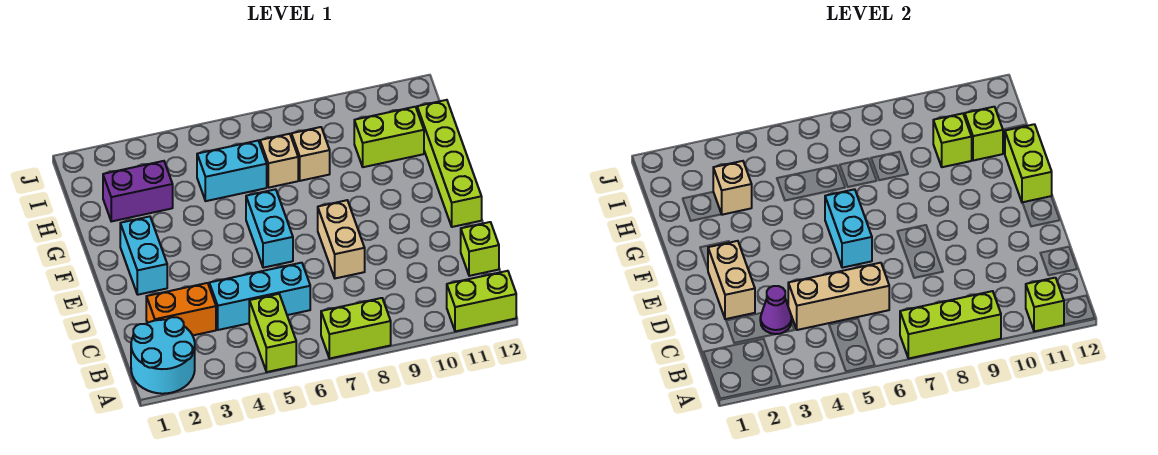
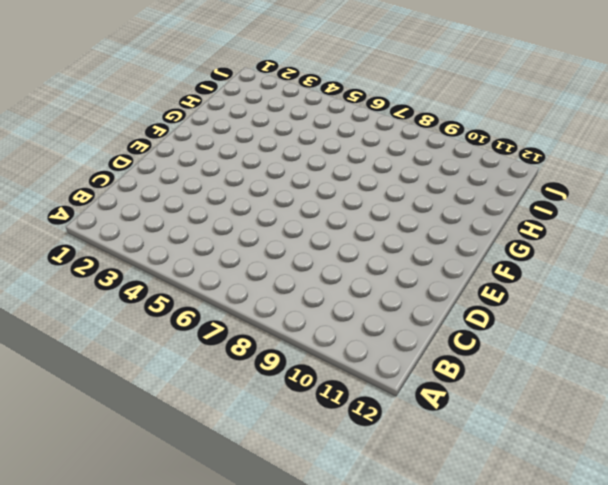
none -> cyan round brick A1:B2 level 1
none -> lime brick A5:B5 level 1
none -> lime brick A7:A8 level 1

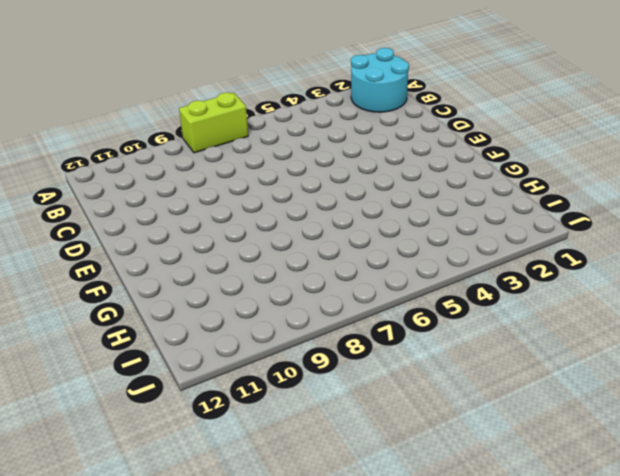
none -> lime brick A5:B5 level 1
none -> lime brick A11:A12 level 1
none -> orange brick C2:C3 level 1

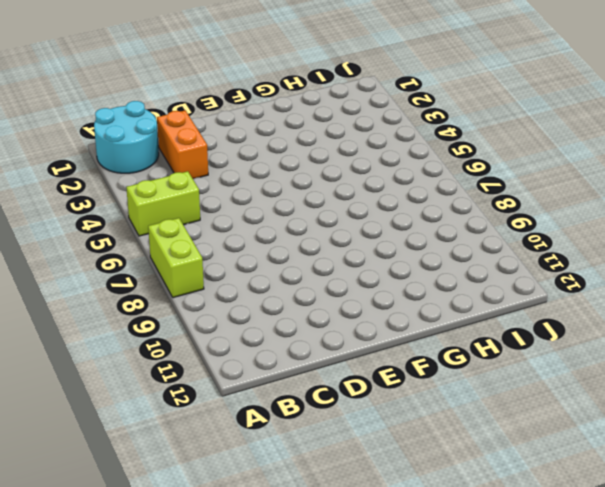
none -> lime brick A11:A12 level 1
none -> cyan brick C4:C6 level 1
none -> lime brick C12 level 1

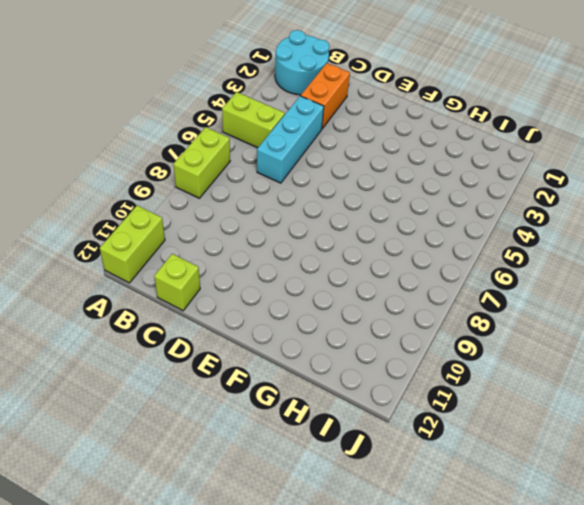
none -> tan brick D8:E8 level 1
none -> cyan brick E2:F2 level 1
none -> cyan brick E6:F6 level 1

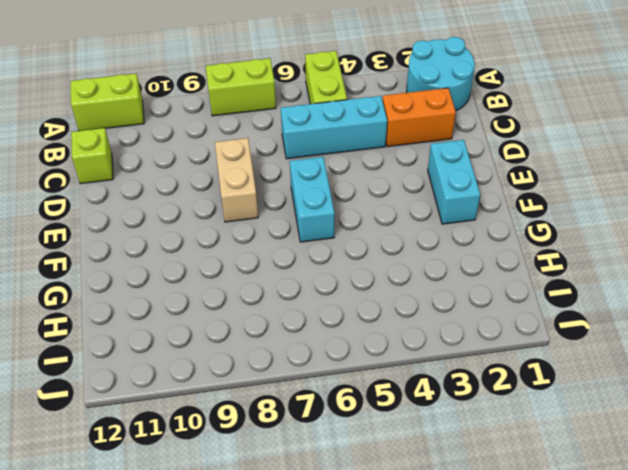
none -> lime brick E12:H12 level 1
none -> purple brick H2:H3 level 1
none -> cyan brick H5:H6 level 1

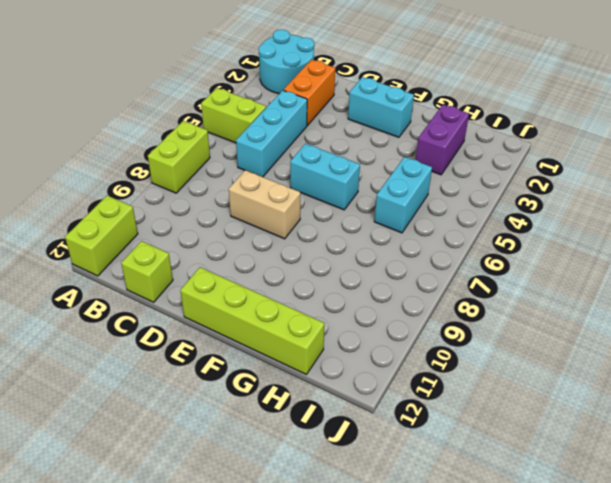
none -> tan brick H7 level 1
none -> tan brick H8 level 1
none -> lime brick H10:H11 level 1

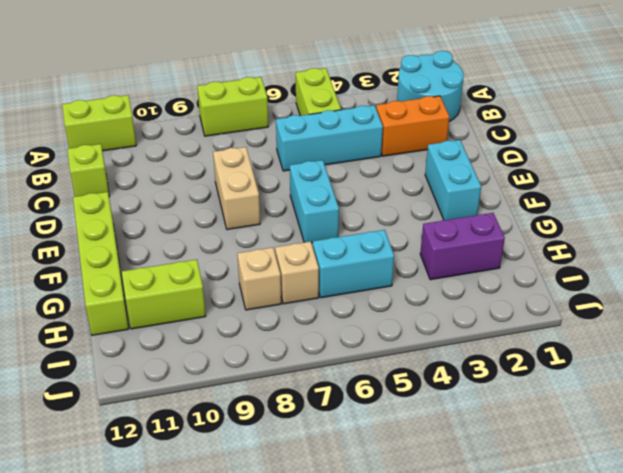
none -> lime brick A7:A9 level 2
none -> lime brick A11 level 2
none -> purple cone C3 level 2

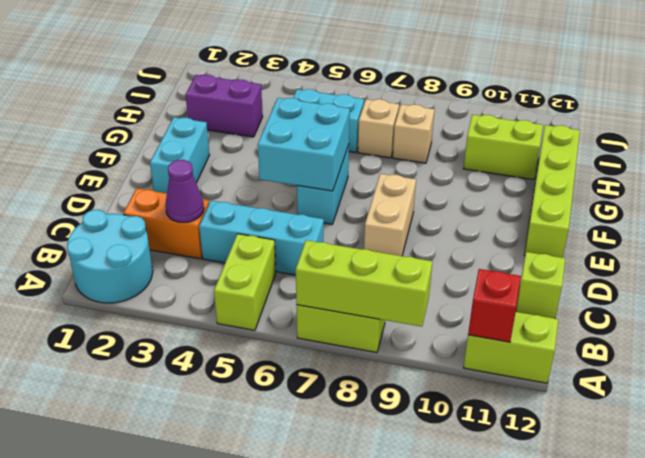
red brick A11 level 2 -> lime brick A11 level 2
cyan brick E5:F6 level 2 -> cyan brick E6:F6 level 2
none -> tan brick C4:C6 level 2
none -> tan brick D2:E2 level 2
none -> lime brick F12:G12 level 2

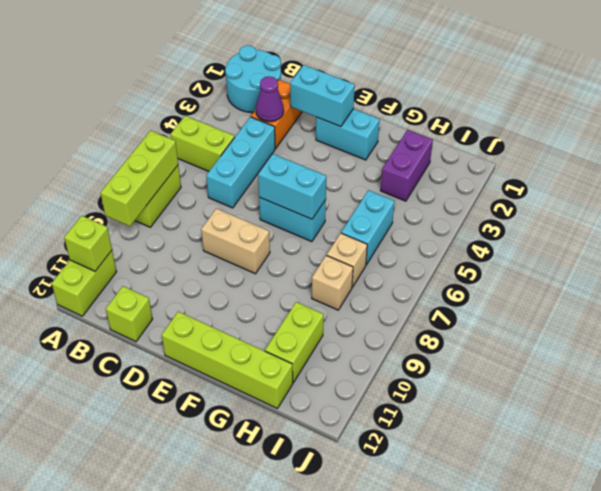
cyan brick D2:E2 level 2 -> tan brick D2:E2 level 2
none -> tan brick C4:C6 level 2
none -> lime brick F12:G12 level 2
none -> tan brick H3 level 2

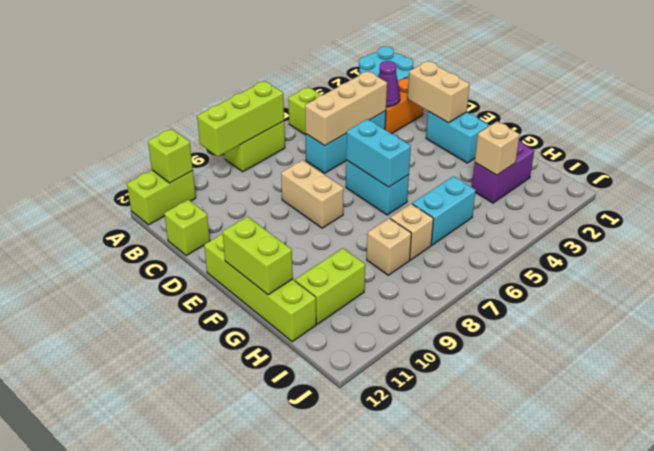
none -> lime brick H10 level 2
none -> lime brick H11 level 2

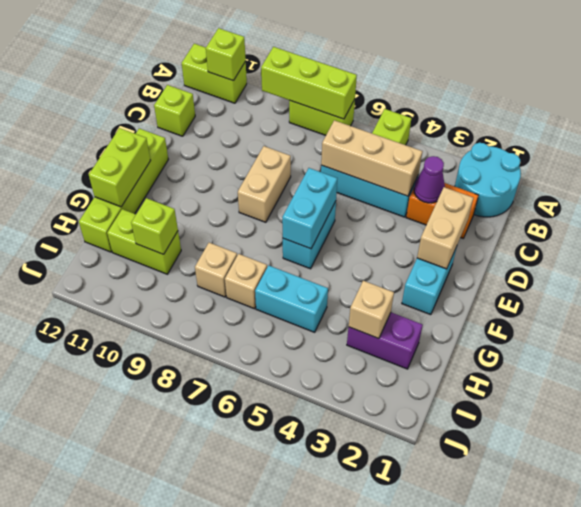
none -> lime brick H11 level 2

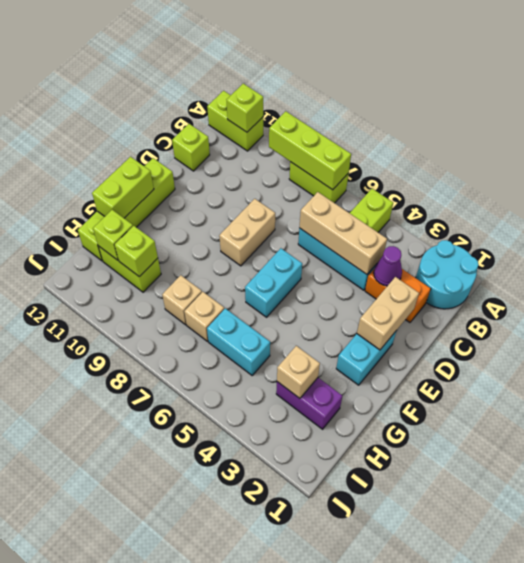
none -> cyan brick E6:F6 level 2

